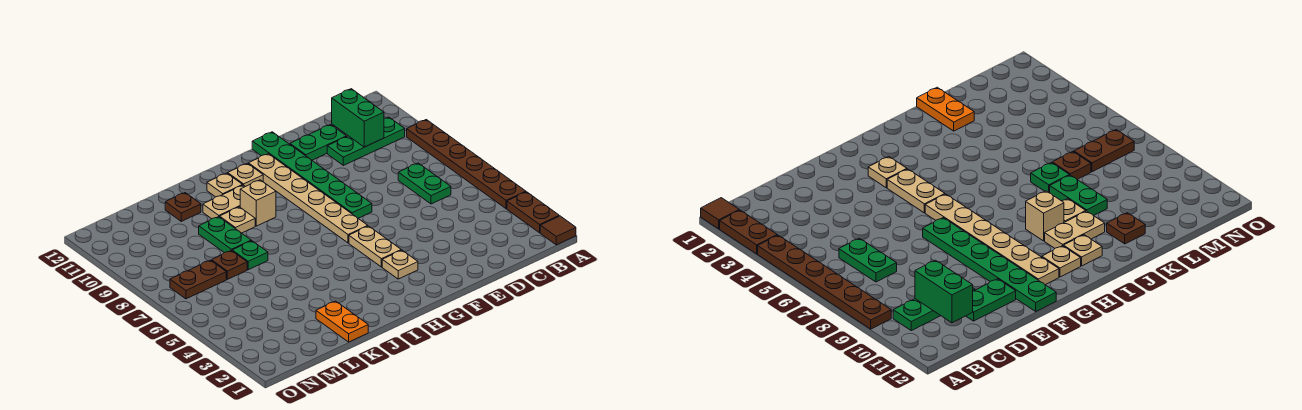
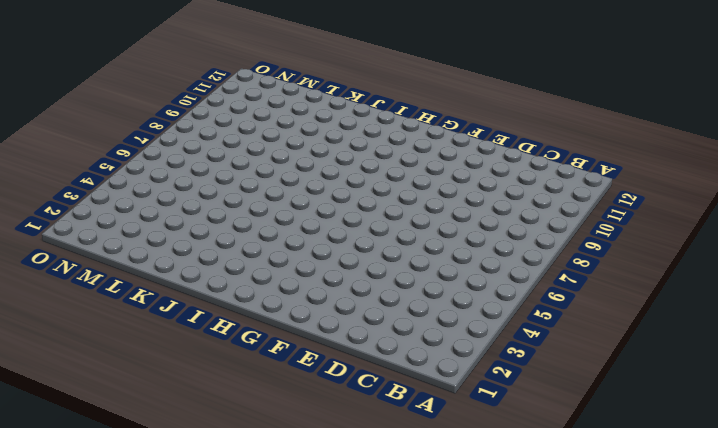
none -> brown tile A1 level 1
none -> brown plate A2:A3 level 1
none -> brown plate A4:A9 level 1

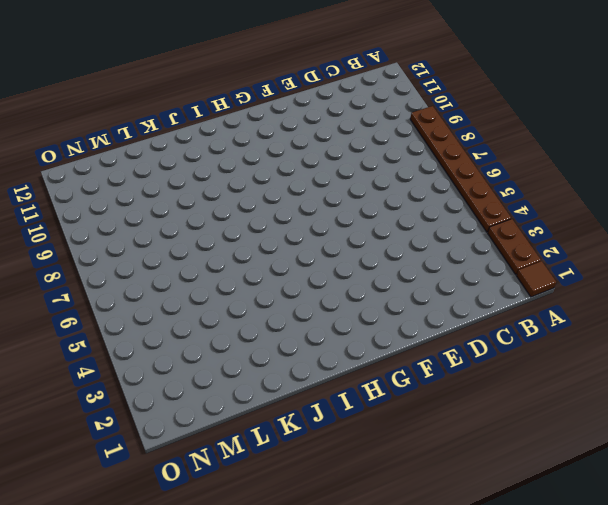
none -> green plate B10:D10 level 1
none -> green plate C6:C7 level 1
none -> green plate D11:E11 level 1

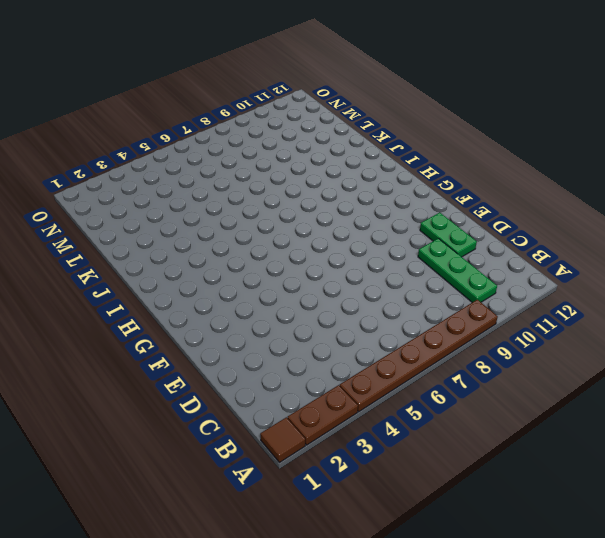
none -> green plate C6:C7 level 1
none -> green plate F7:F12 level 1
none -> tan plate G3 level 1

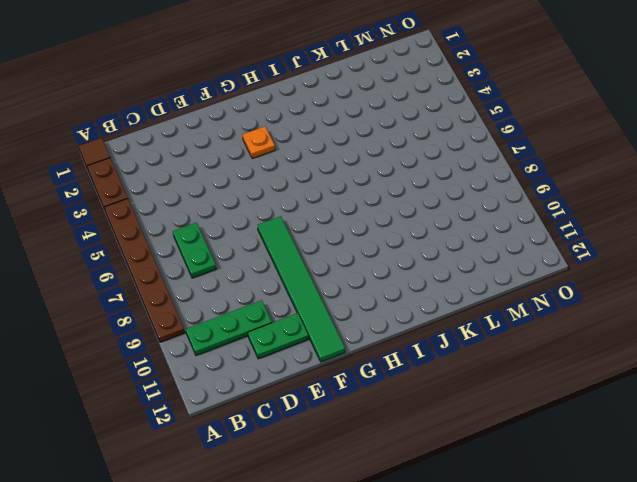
green tile F7:F12 level 1 -> green plate F7:F12 level 1
orange plate G3 level 1 -> tan plate G3 level 1
none -> tan plate G4:G5 level 1
none -> tan plate G6:G11 level 1
none -> tan plate H11 level 1

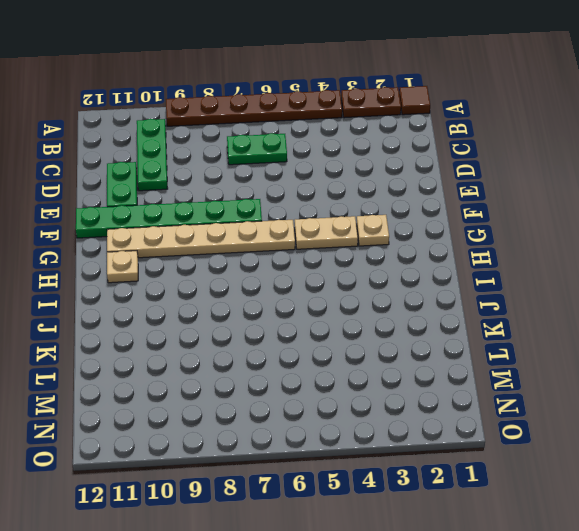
none -> tan brick I9 level 1
none -> tan plate I10:J10 level 1
none -> tan plate I11 level 1

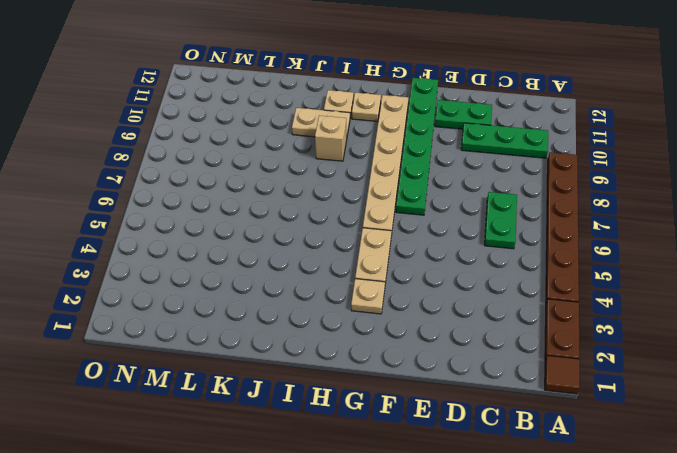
none -> tan plate J9 level 1
none -> orange plate K1:K2 level 1
none -> green plate K7 level 1

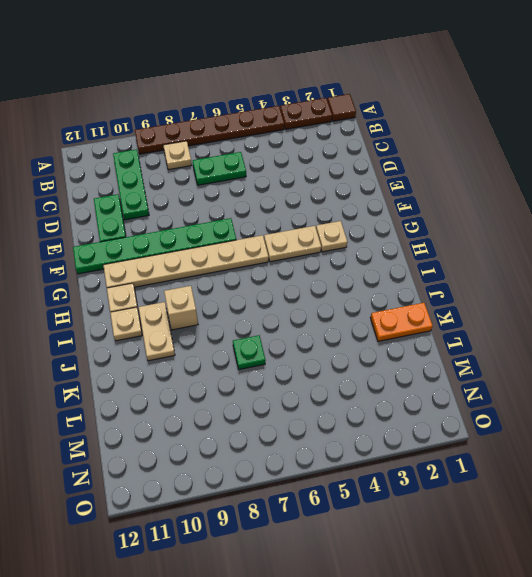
tan plate B8 level 1 -> tan plate J9 level 1
none -> green plate K8:K9 level 1
none -> brown plate K11 level 1
none -> brown plate L7 level 1

